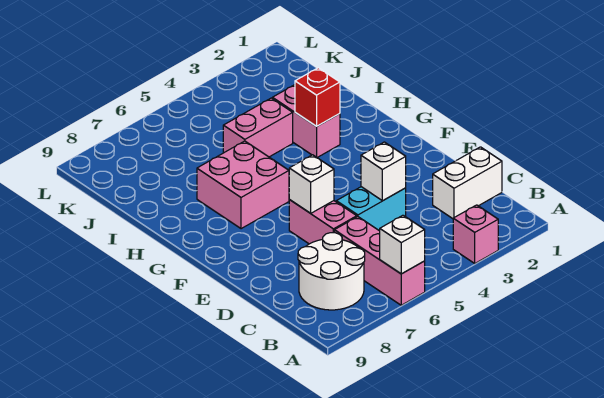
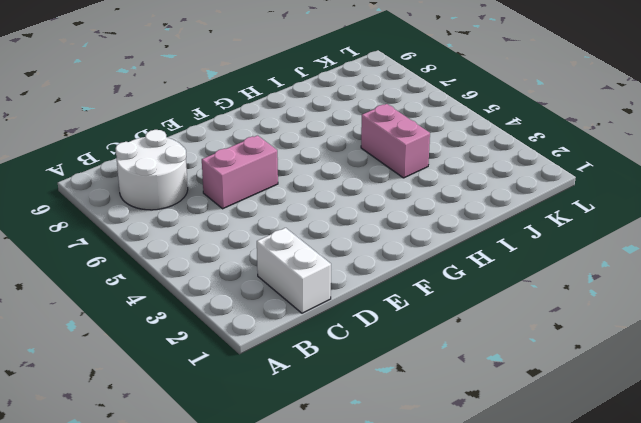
none -> pink brick A3 level 1
none -> pink brick A6:C6 level 1
none -> cyan brick D4:D5 level 1

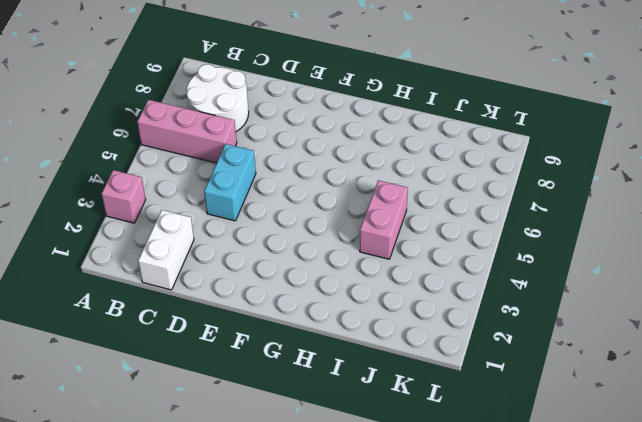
none -> pink brick D6:E6 level 1
none -> pink brick G6:H7 level 1
none -> pink brick H3:I3 level 1

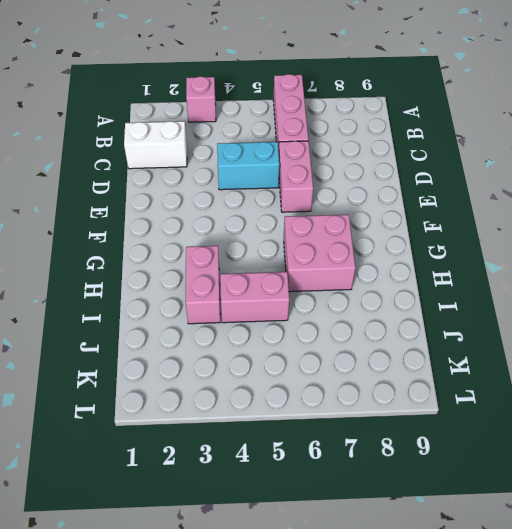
none -> white round brick B7:C8 level 1
none -> white brick A6 level 2
none -> white brick D4 level 2

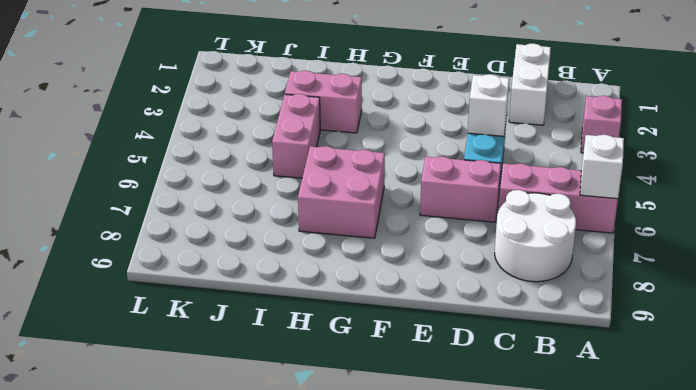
none -> white brick E6 level 2
none -> red brick H3 level 2

